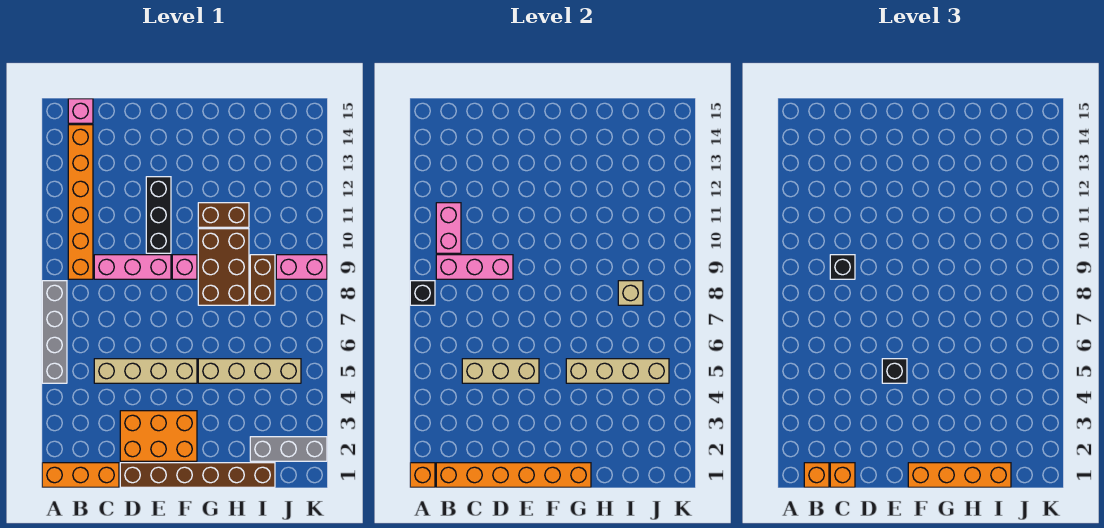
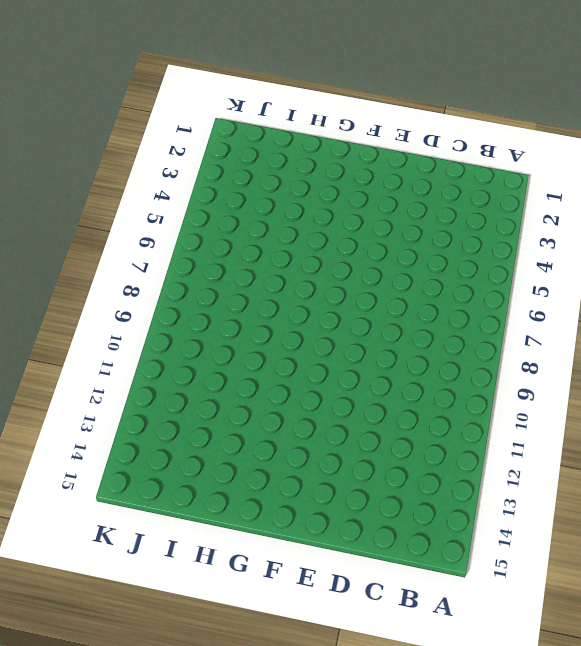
none -> orange brick A1:C1 level 1
none -> grey brick A5:A8 level 1
none -> orange brick B9:B14 level 1

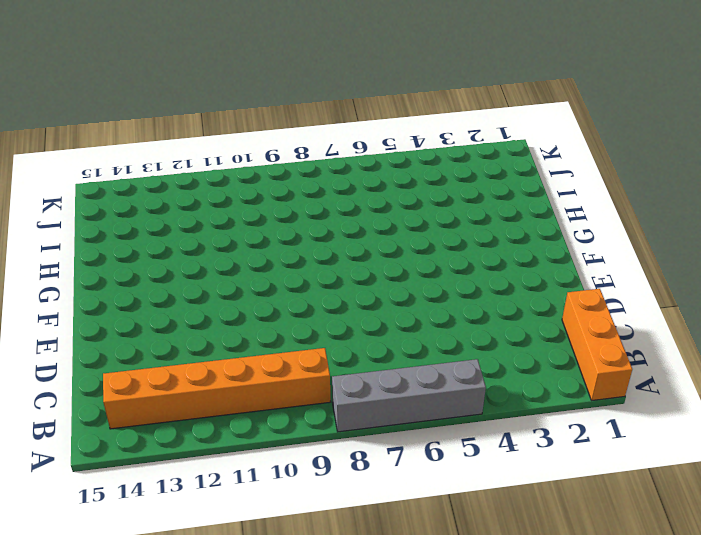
none -> pink brick B15 level 1
none -> tan brick C5:F5 level 1
none -> pink brick C9:E9 level 1

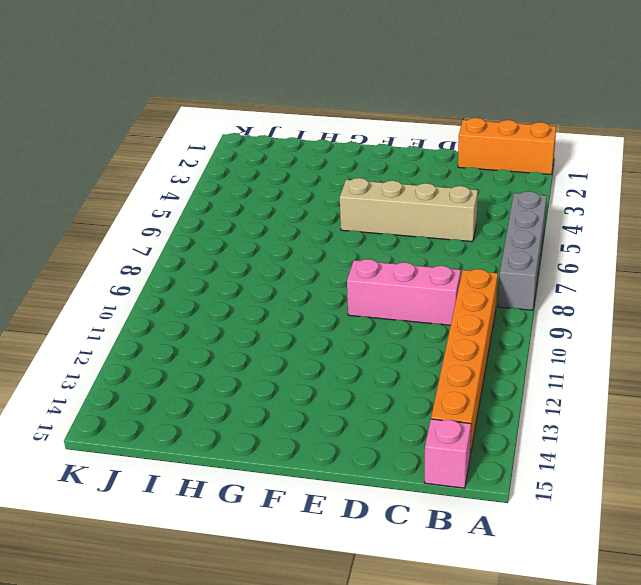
none -> brown brick D1:I1 level 1
none -> orange brick D2:F3 level 1
none -> black brick E10:E12 level 1

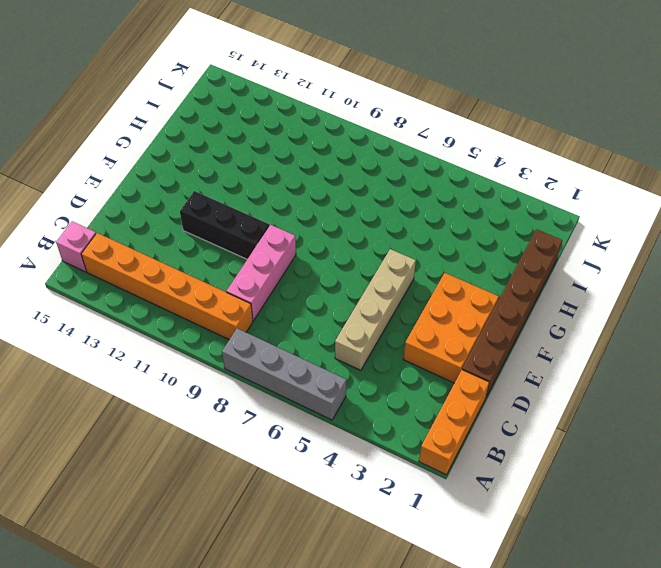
none -> pink brick F9 level 1
none -> tan brick G5:J5 level 1
none -> brown brick G8:H10 level 1

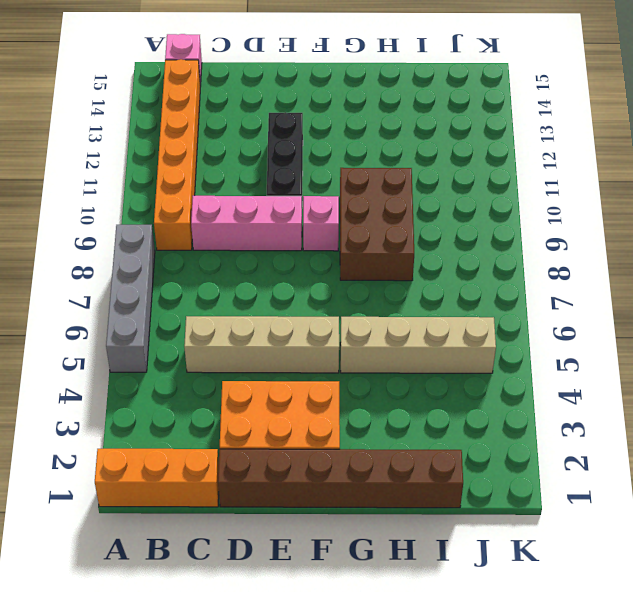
none -> brown brick G11:H11 level 1
none -> grey brick I2:K2 level 1
none -> brown brick I8:I9 level 1

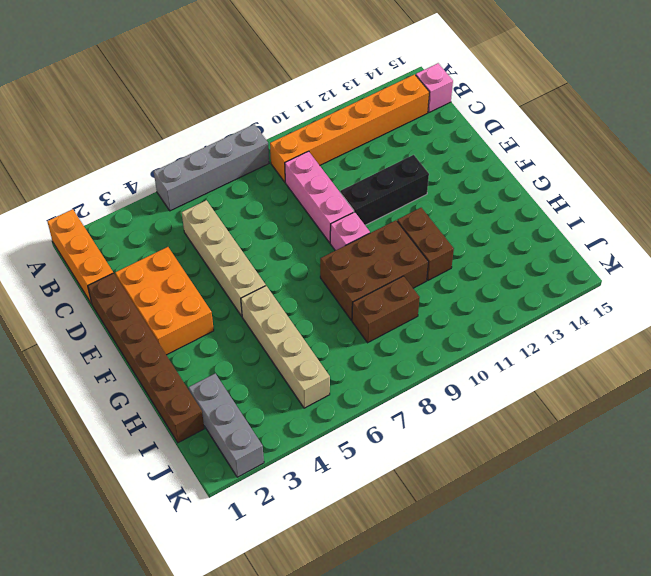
none -> pink brick J9:K9 level 1
none -> orange brick A1 level 2
none -> black brick A8 level 2

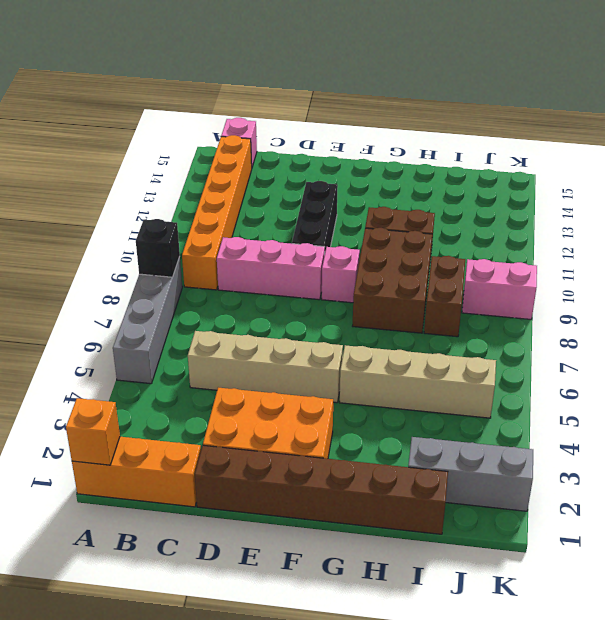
none -> orange brick B1:G1 level 2
none -> pink brick B9:D9 level 2
none -> pink brick B10:B11 level 2

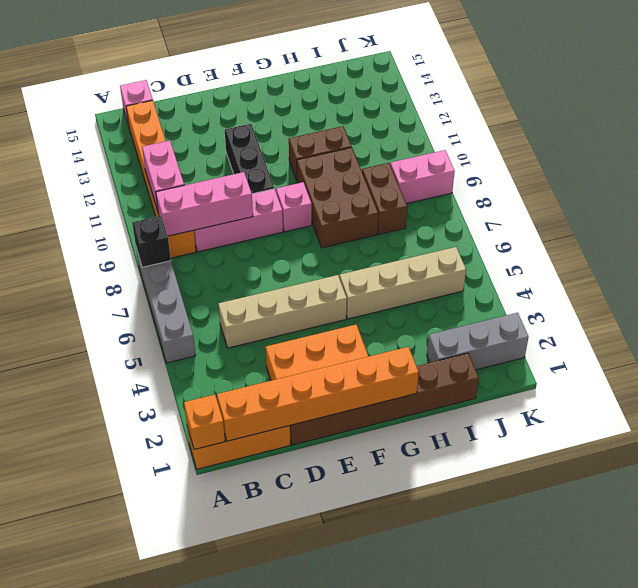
none -> tan brick C5:E5 level 2
none -> tan brick G5:J5 level 2
none -> tan brick I8 level 2

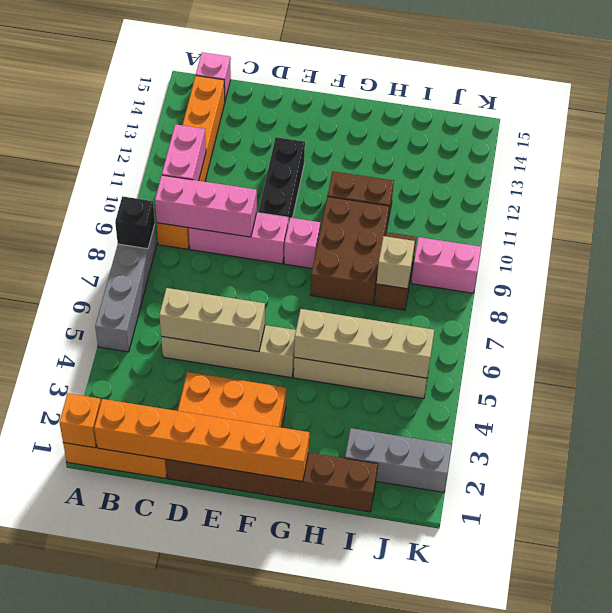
none -> orange brick B1 level 3
none -> orange brick C1 level 3
none -> black brick C9 level 3

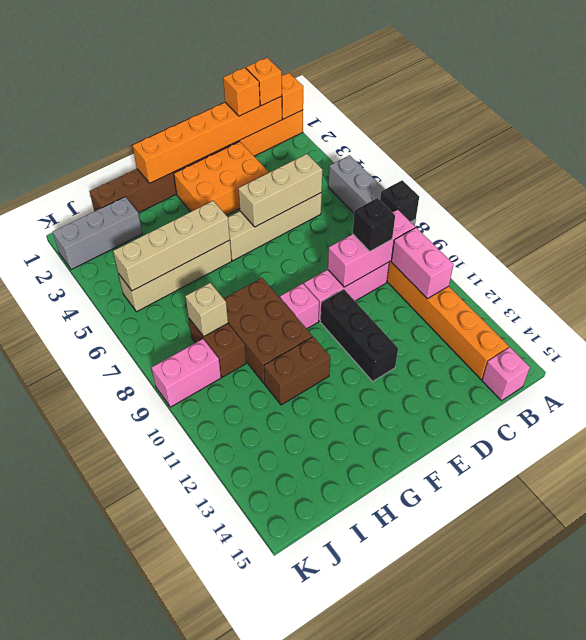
none -> black brick E5 level 3
none -> orange brick F1:I1 level 3

